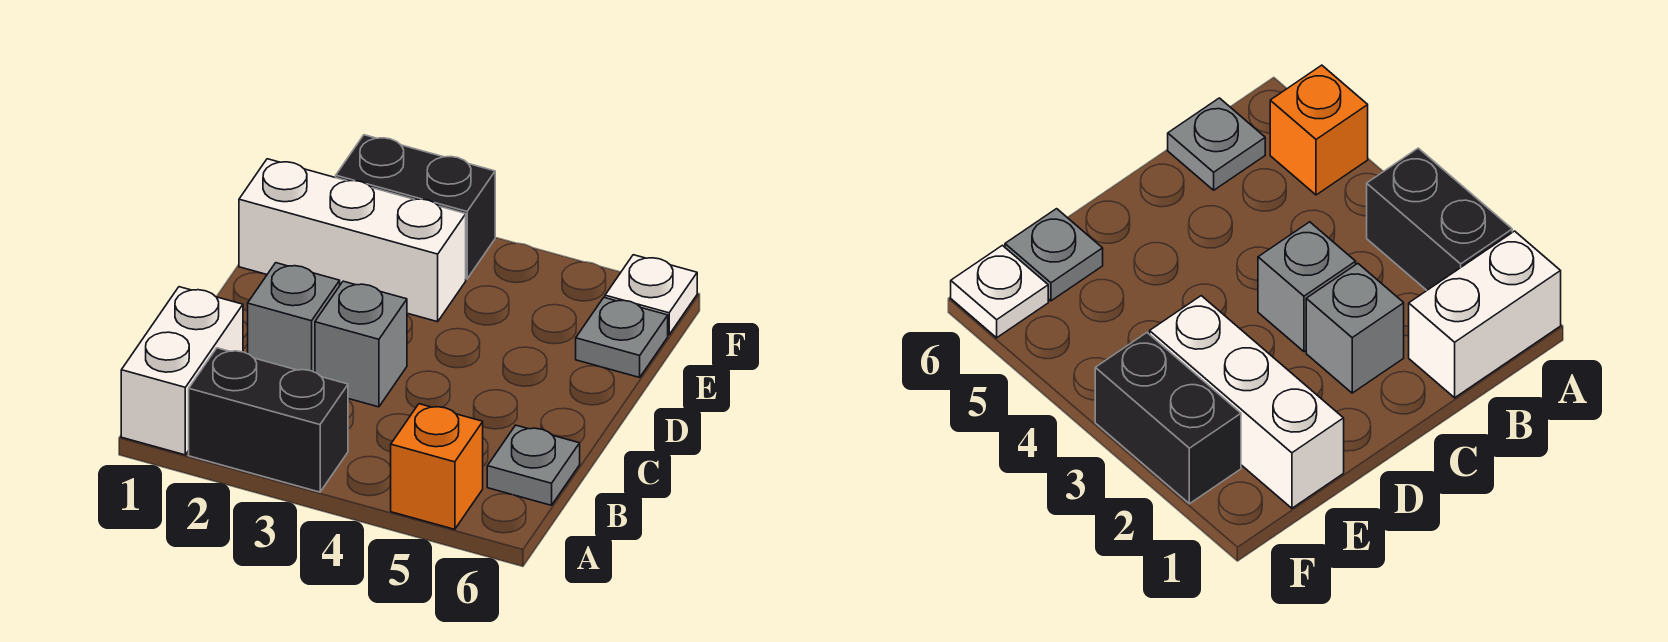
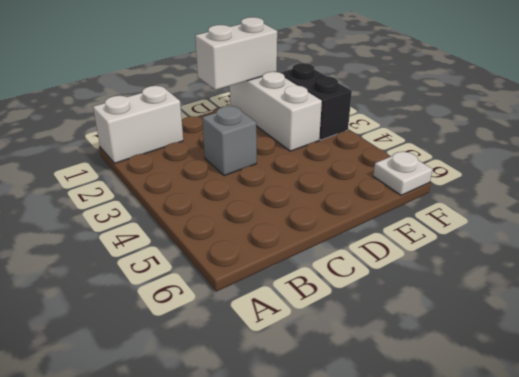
white brick D1:E1 level 2 -> none
none -> black brick A2:A3 level 1
none -> orange brick A5 level 1

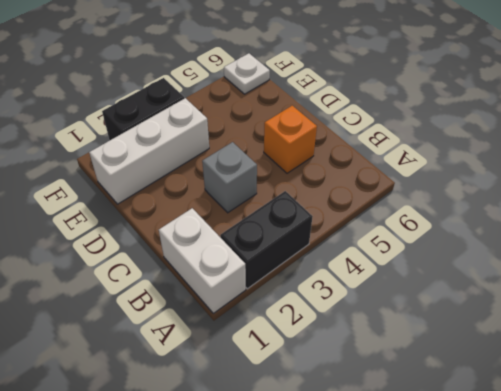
orange brick C5 level 1 -> orange brick A5 level 1
none -> grey plate B6 level 1
none -> grey brick C2 level 1

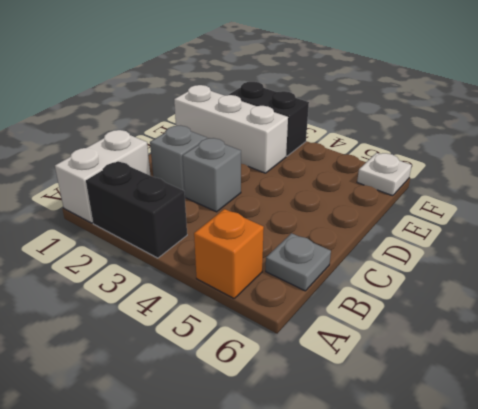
none -> grey plate E6 level 1

